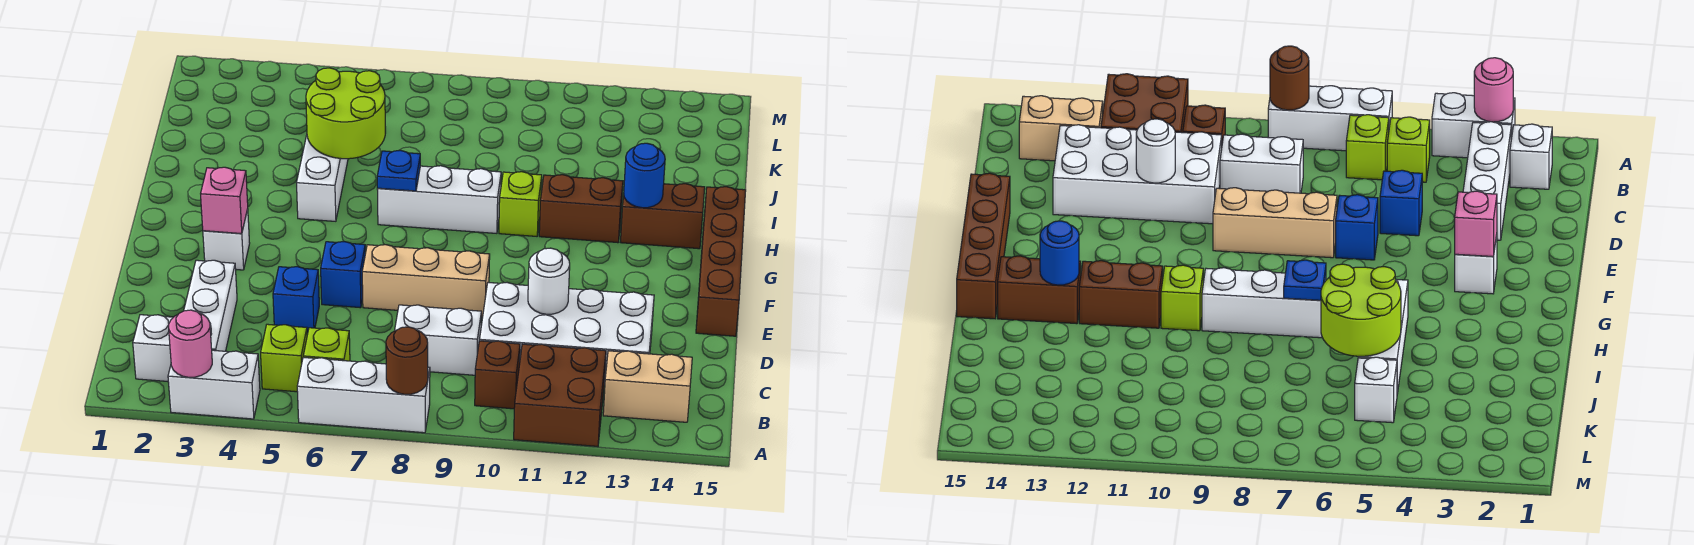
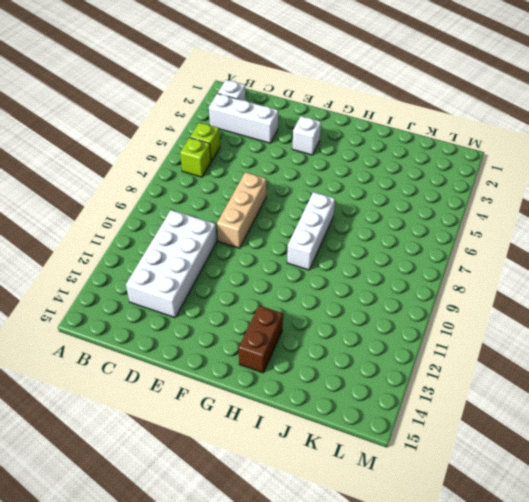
none -> white brick A3:A4 level 1
none -> white brick A6:A8 level 1
none -> brown brick A11:B12 level 1

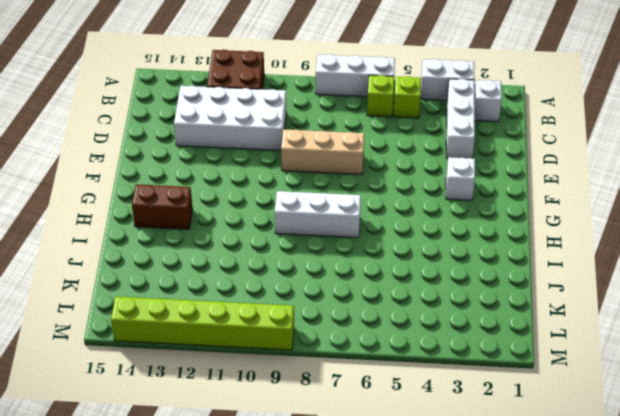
lime brick M9:M14 level 1 -> none
none -> brown brick B10 level 1
none -> tan brick B13:B14 level 1
none -> white brick C8:C9 level 1

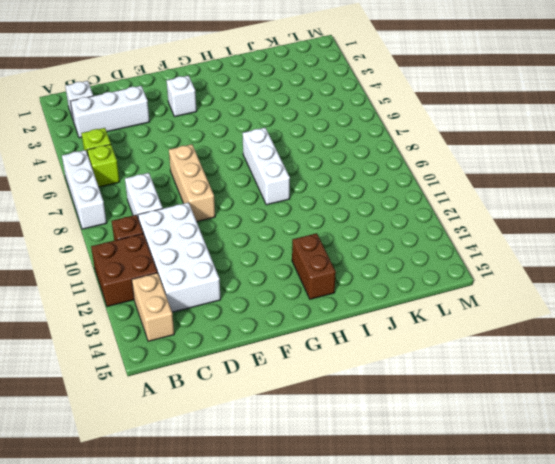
none -> white brick A3:A4 level 1
none -> blue brick D5 level 1
none -> blue brick E6 level 1

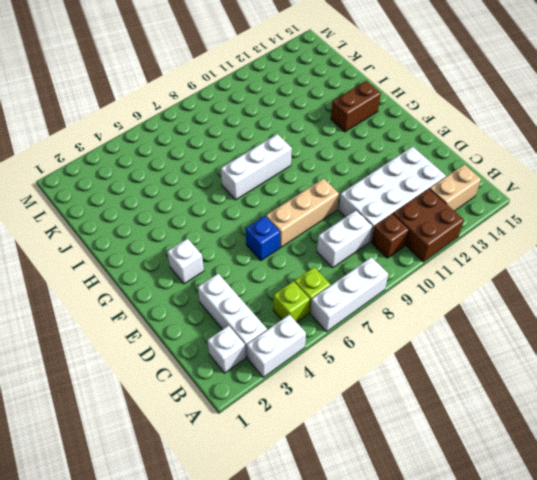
none -> blue brick D5 level 1
none -> brown brick E15:H15 level 1
none -> white brick H5:J5 level 1

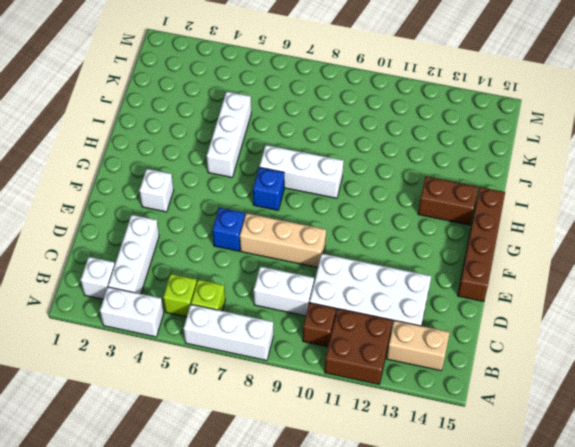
blue brick G7 level 1 -> blue brick D5 level 1
none -> lime brick H10 level 1
none -> brown brick H11:H12 level 1
none -> white brick K5 level 1

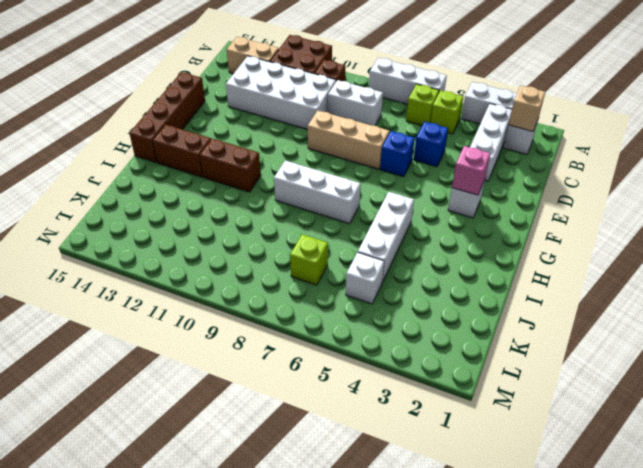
tan brick B2 level 2 -> none
lime brick K7 level 1 -> lime brick H10 level 1
none -> pink round brick A3 level 2
none -> brown round brick A8 level 2
none -> white round brick D11 level 2

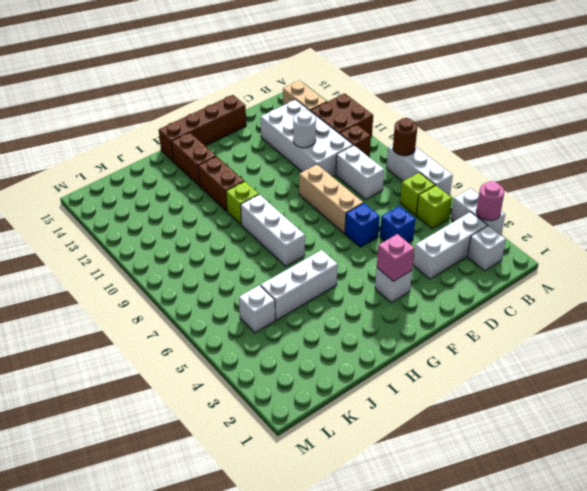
none -> blue plate H7 level 2
none -> blue round brick H13 level 2
none -> lime round brick I5:J6 level 2

